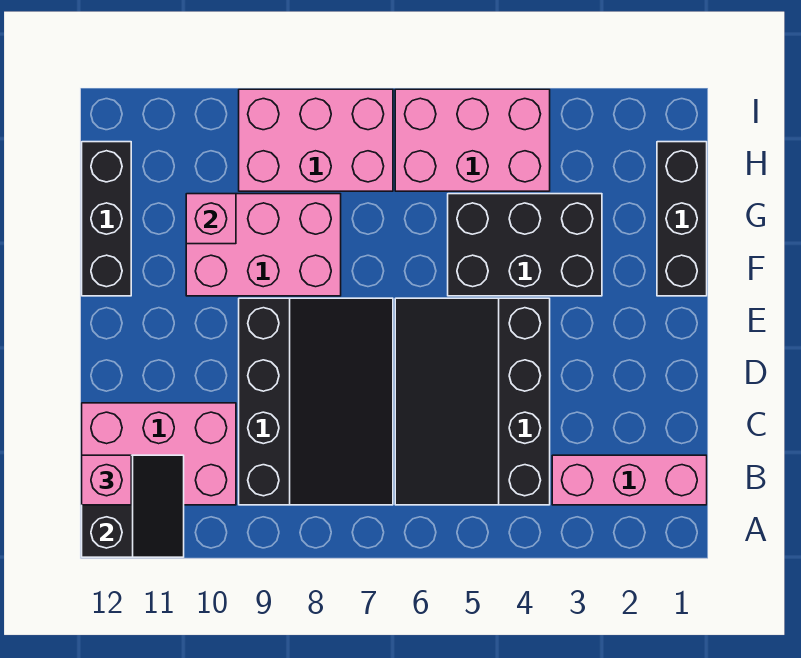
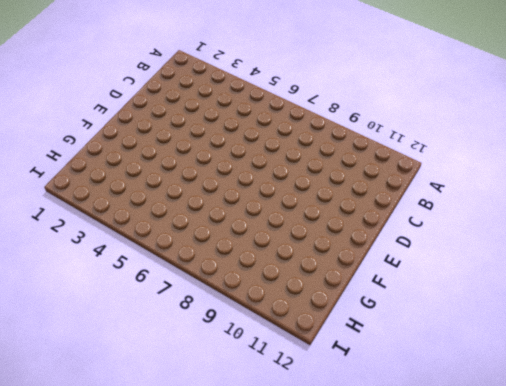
none -> pink brick B1:B3 level 1
none -> black slope B4:E6 level 1 top 4
none -> black slope B7:E9 level 1 top 9

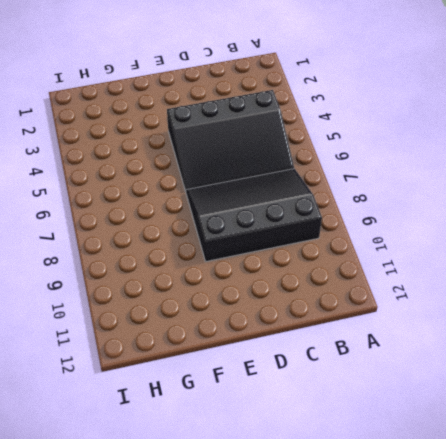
none -> pink brick B1:B3 level 1
none -> pink brick B10:C12 level 1
none -> black brick F1:H1 level 1

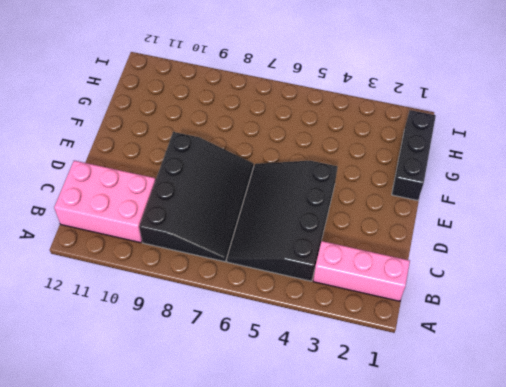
none -> black brick F3:G5 level 1
none -> pink brick F8:G10 level 1
none -> black brick F12:H12 level 1

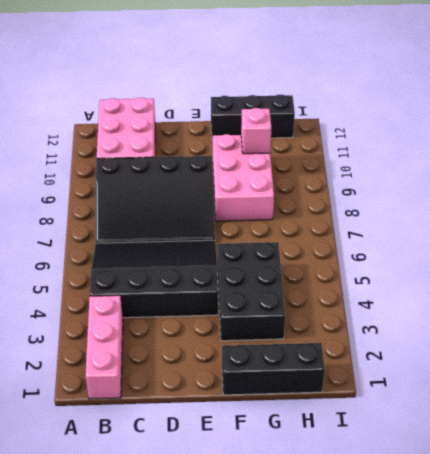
none -> pink brick H4:I6 level 1
none -> pink brick H7:I9 level 1
none -> black slope A11:B12 level 2 top 12

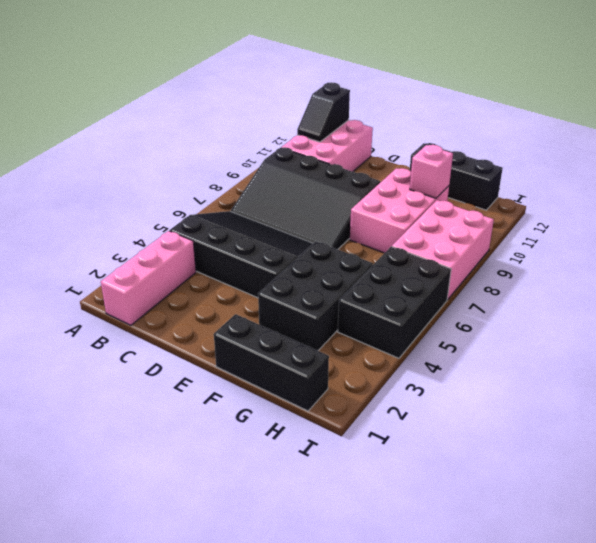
black slope B11:B12 level 2 top 12 -> black slope A11:B12 level 2 top 12
black brick H4:I6 level 1 -> pink brick H4:I6 level 1
none -> pink brick B12 level 3

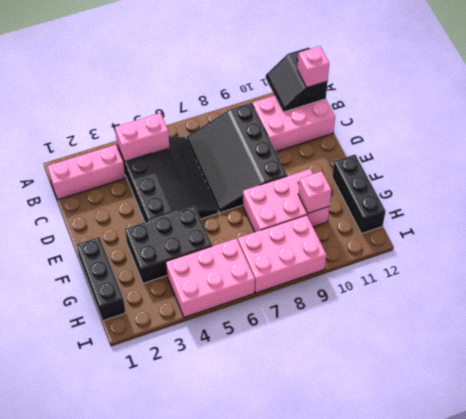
pink brick B4:B5 level 2 -> none

